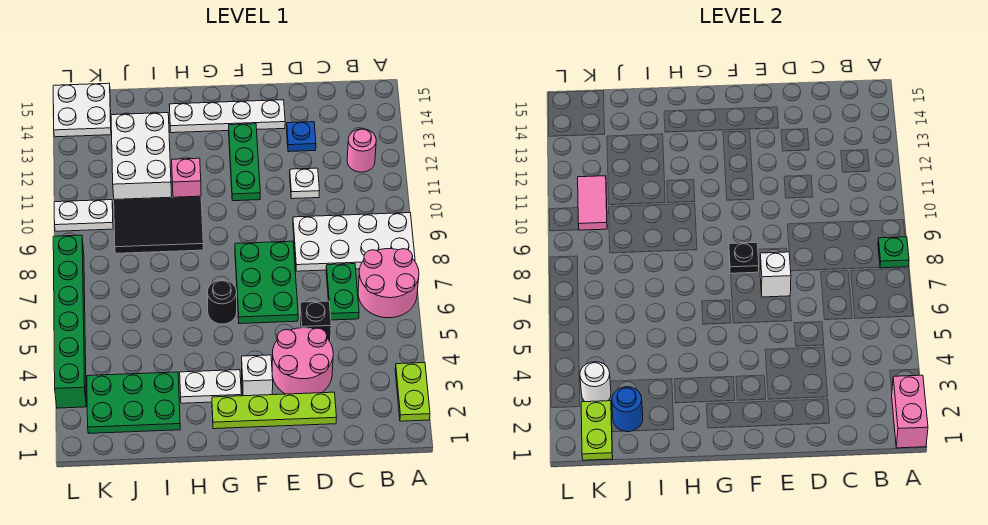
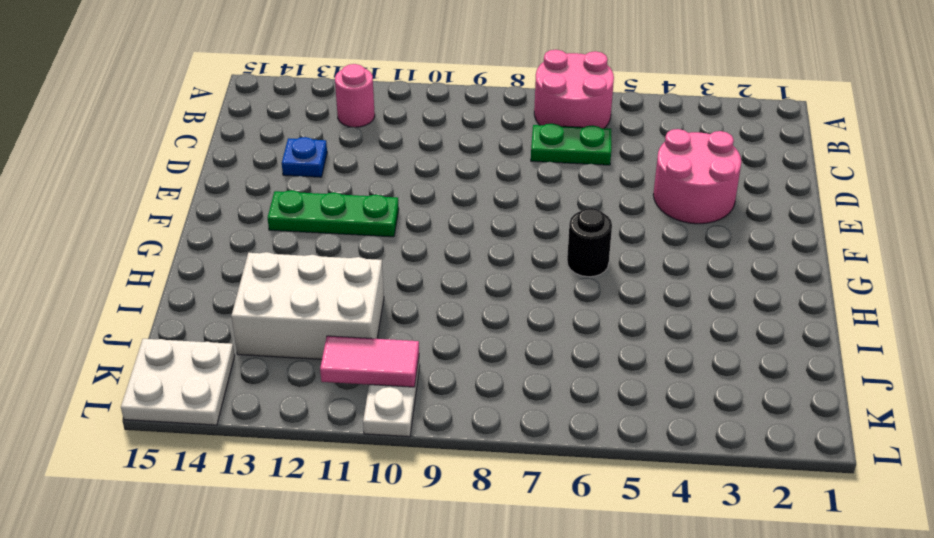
none -> lime plate A2:A3 level 1
none -> white plate A8:D9 level 1
none -> lime plate D2:G2 level 1
none -> black brick D5 level 1

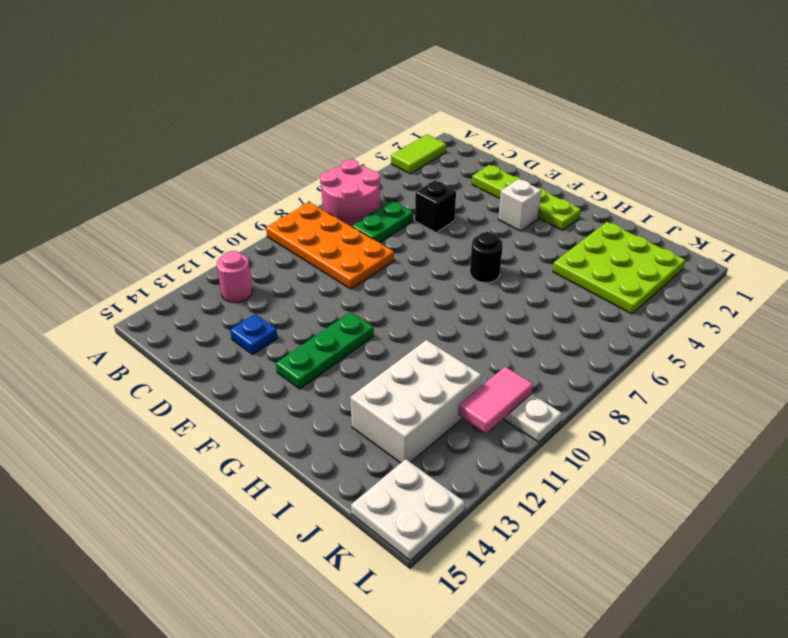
lime tile A2:A3 level 1 -> lime plate A2:A3 level 1
orange plate A8:D9 level 1 -> white plate A8:D9 level 1
lime plate I2:K4 level 1 -> green plate I2:K3 level 1
none -> pink round brick D3:E4 level 1
none -> white plate D11 level 1
none -> green plate E6:F8 level 1
none -> white plate E14:H14 level 1

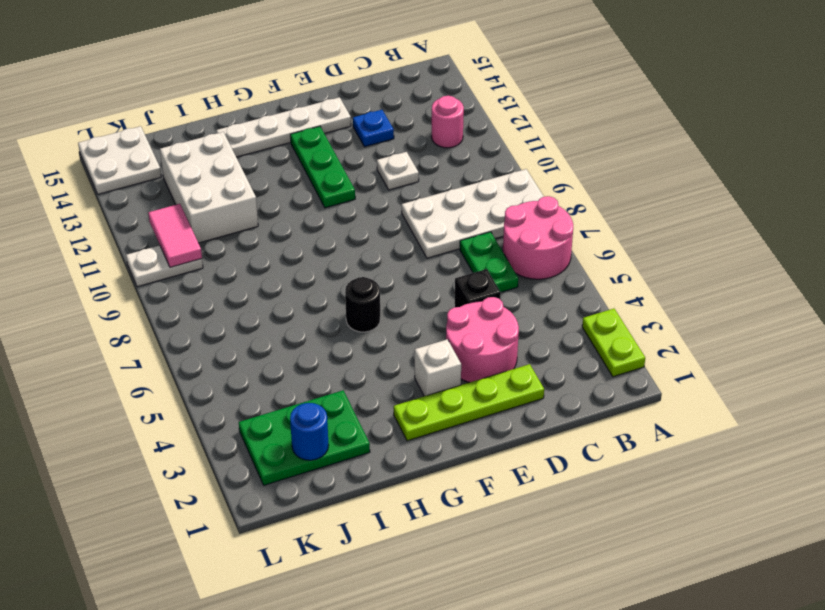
none -> green plate E6:F8 level 1
none -> white plate G3:H3 level 1
none -> black tile H9:J10 level 1
none -> pink brick H11 level 1

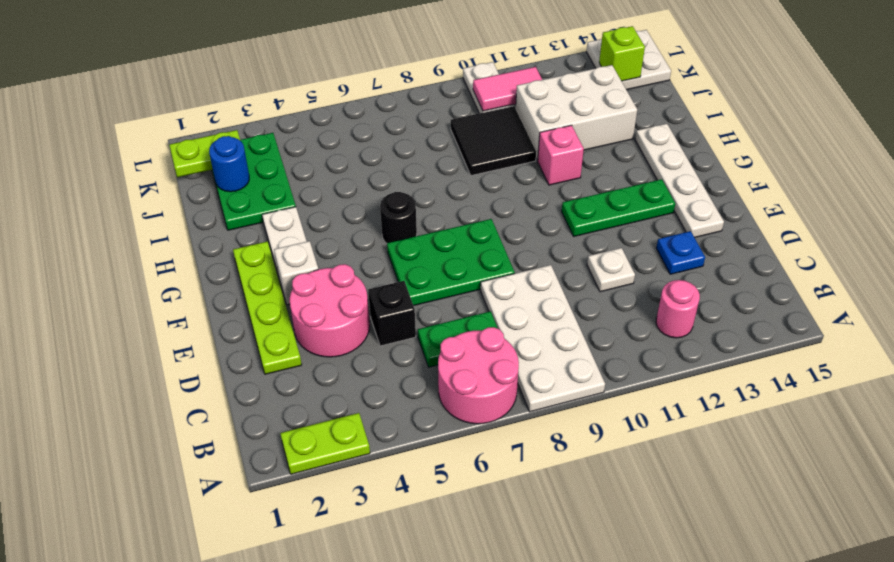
black tile I9:J10 level 1 -> black tile H9:J10 level 1
lime brick K14 level 2 -> none
none -> green brick L3:L8 level 1
none -> pink brick A1:A2 level 2
none -> green plate A8 level 2
none -> white brick E7 level 2

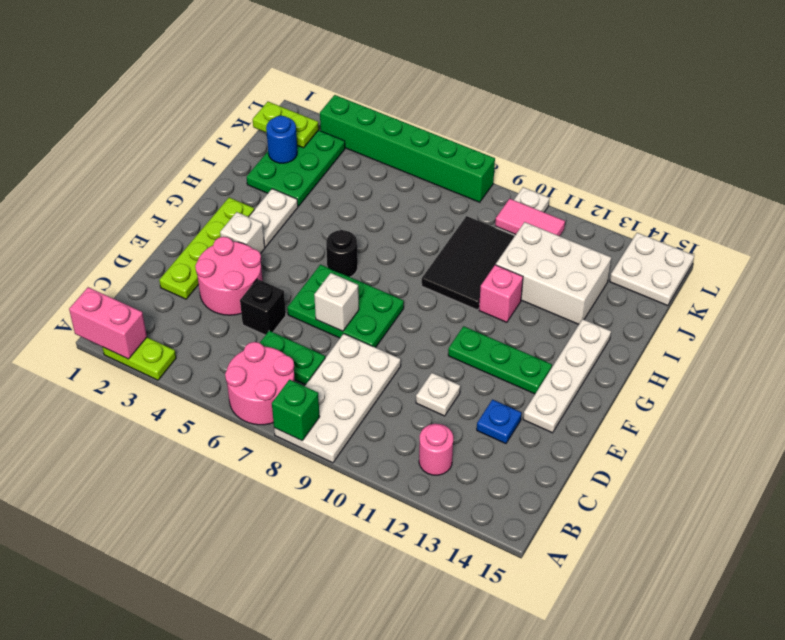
green brick A8 level 2 -> green plate A8 level 2
none -> black plate F8 level 2
none -> white round brick K3 level 2

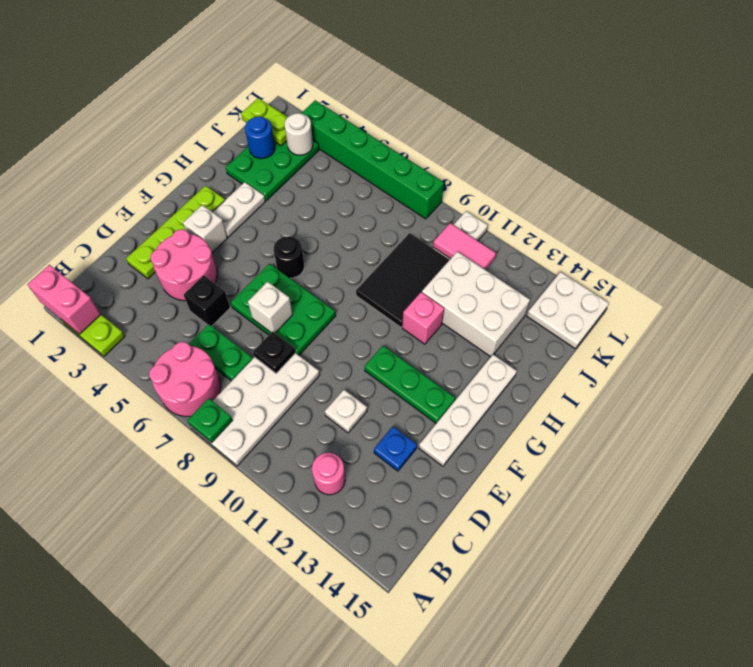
black plate D8 level 2 -> black plate F8 level 2

